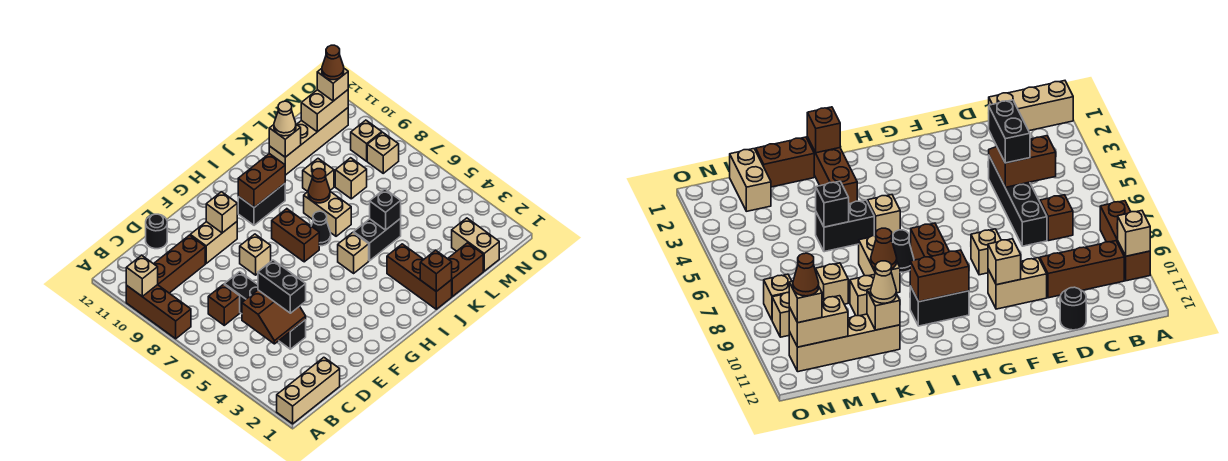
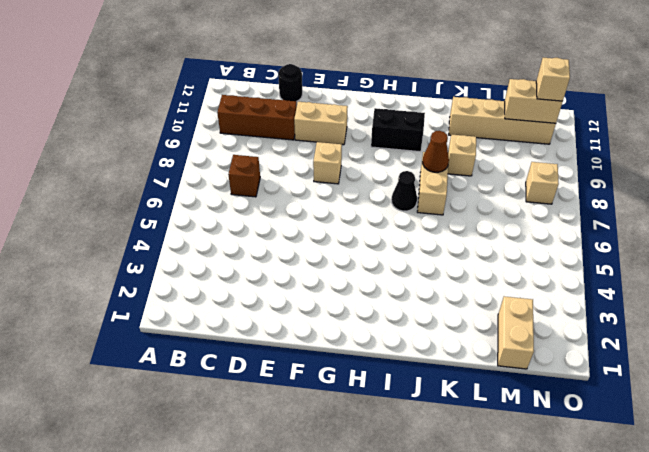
none -> tan brick A1:C1 level 1
none -> brown brick A8:A10 level 1
none -> black brick D4:D7 level 1
none -> brown brick H7:H8 level 1

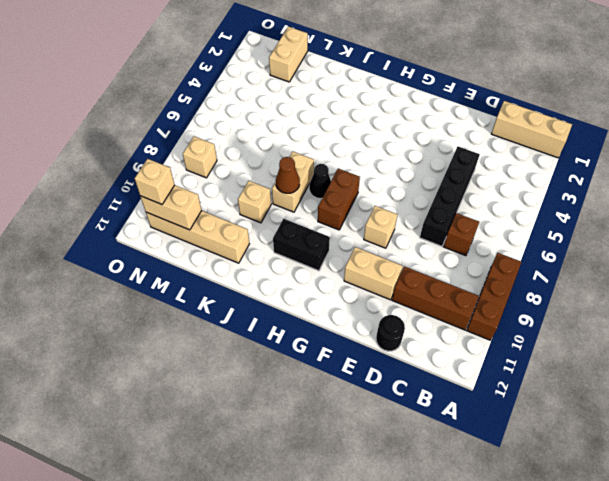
none -> tan brick I5 level 1
none -> brown brick J1:J3 level 1
none -> black brick J5:K5 level 1
none -> brown brick K1:L1 level 1

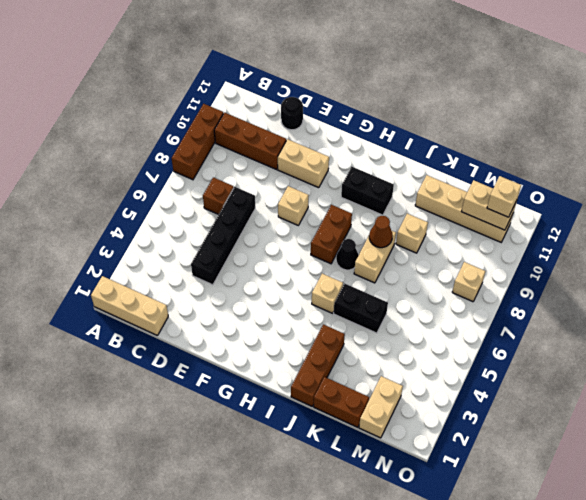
none -> tan brick L8 level 1
none -> tan brick N9 level 1
none -> tan brick A10 level 2
none -> brown slope C4:D5 level 2 top 5

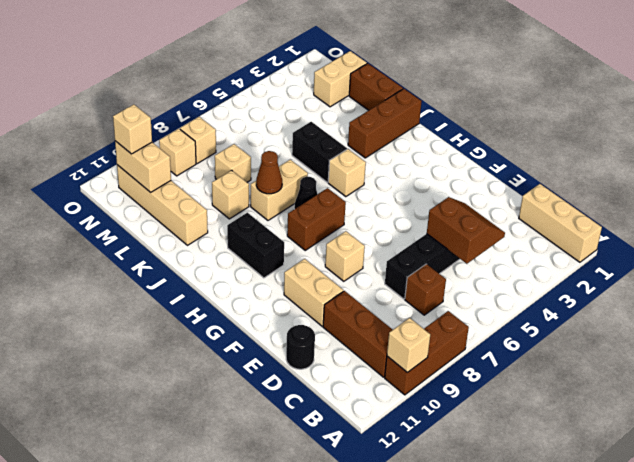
none -> tan brick F10 level 2
none -> brown brick H10:I10 level 2
none -> brown brick J1 level 2
none -> black brick K5 level 2

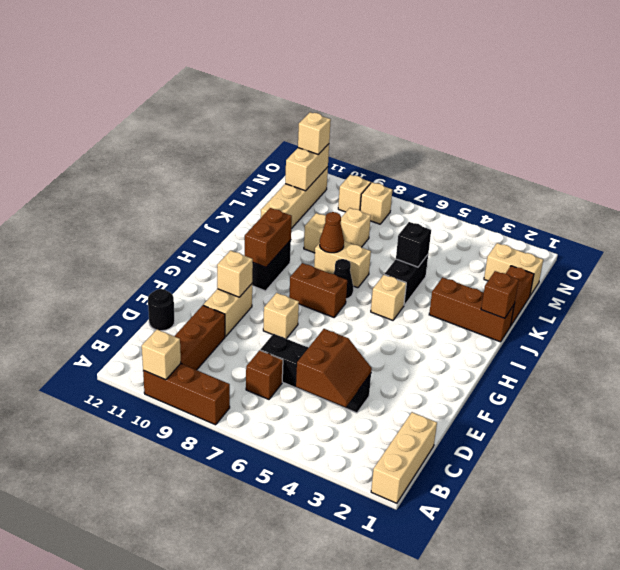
none -> tan brick K11 level 2
none -> black brick D4:D5 level 3
none -> tan cone K11 level 3
none -> brown cone N11 level 4

